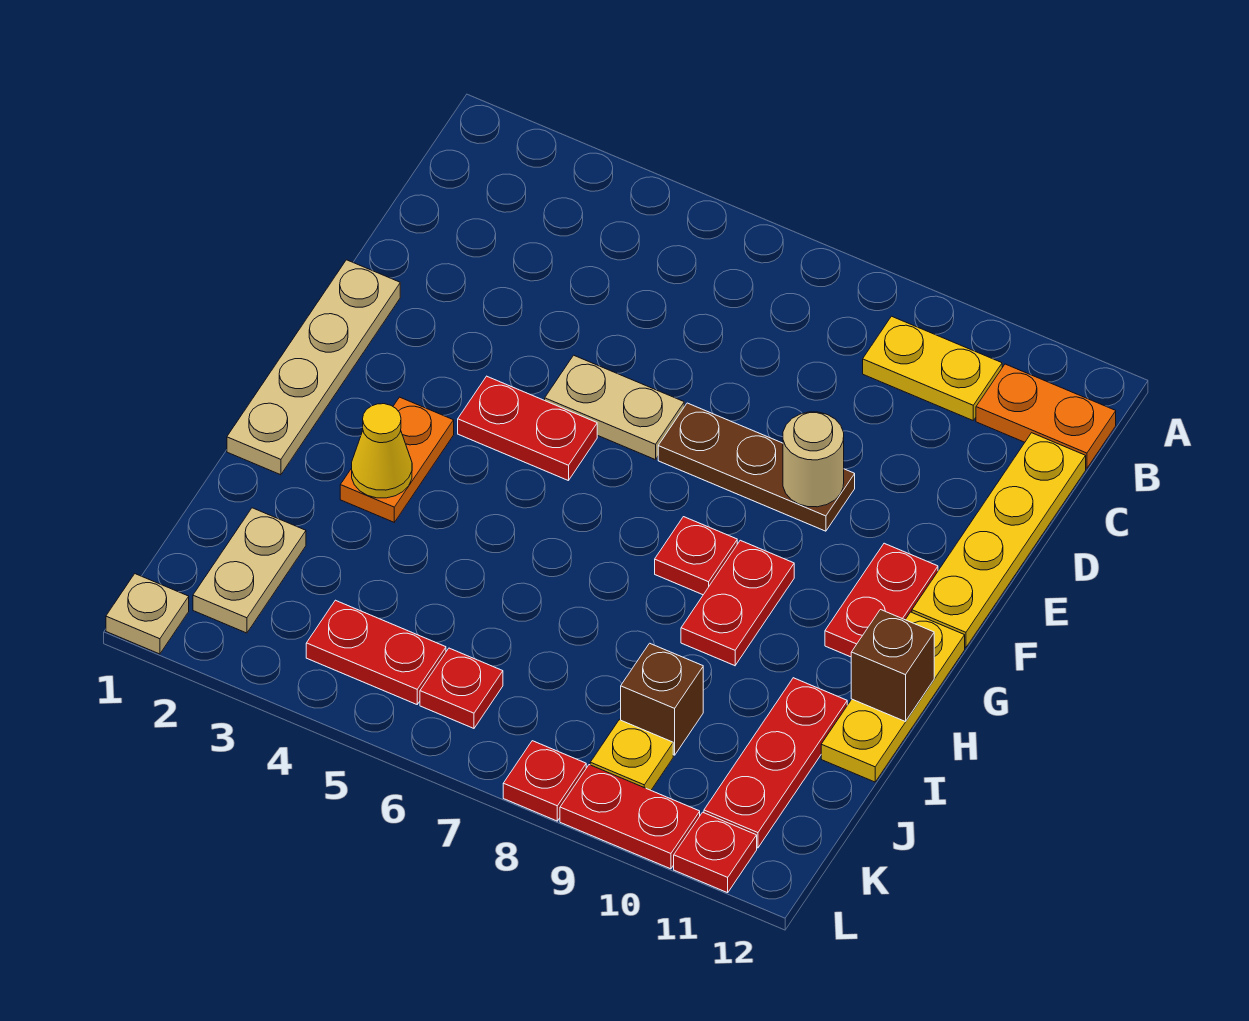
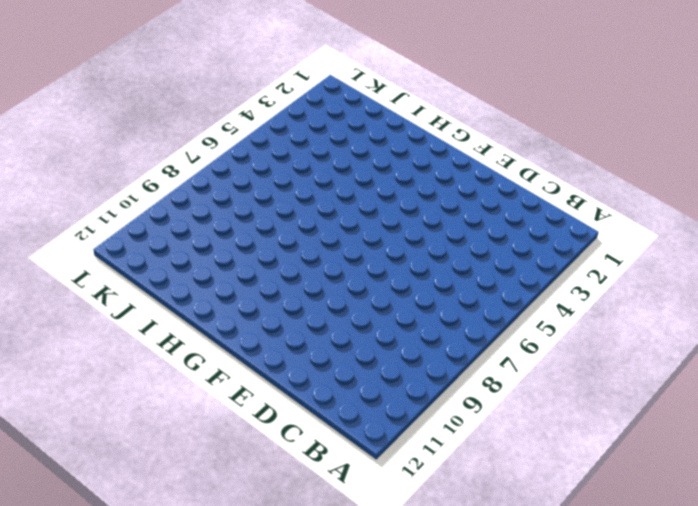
none -> yellow plate B9:B10 level 1
none -> orange plate B11:B12 level 1
none -> yellow plate C12:F12 level 1

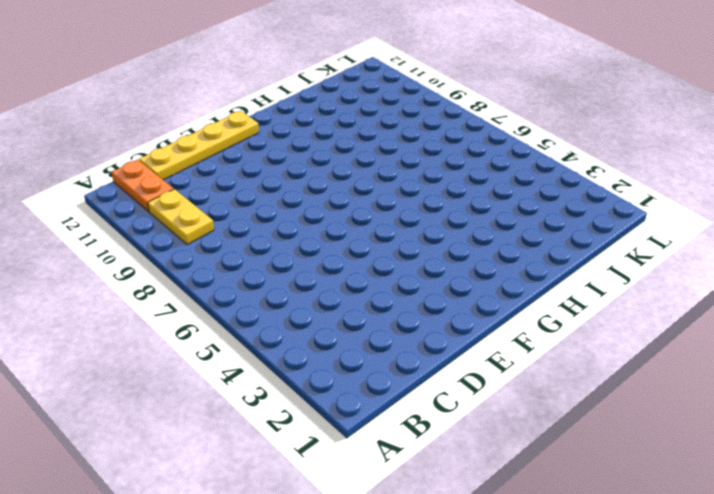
none -> tan plate E1:H1 level 1
none -> tan plate E5:E6 level 1
none -> brown plate E7:E9 level 1

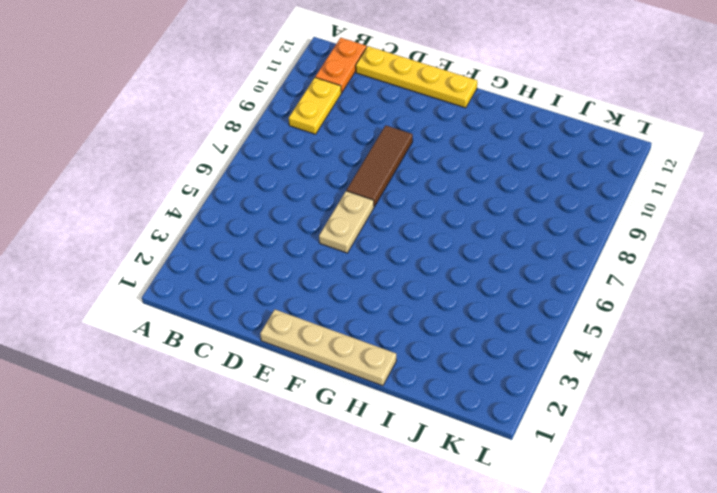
brown tile E7:E9 level 1 -> brown plate E7:E9 level 1
none -> red plate F4:F5 level 1
none -> red plate F11:G11 level 1
none -> orange plate G3:H3 level 1

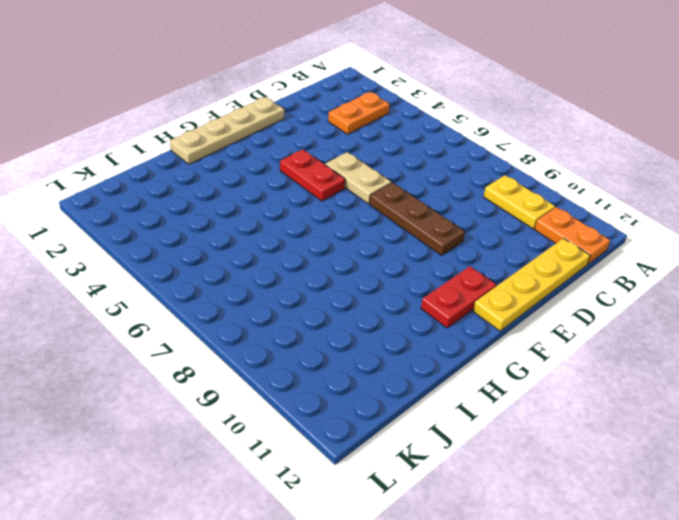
orange plate B3:C3 level 1 -> orange plate G3:H3 level 1
none -> red plate G8 level 1
none -> red plate G9:H9 level 1
none -> yellow plate G12:I12 level 1

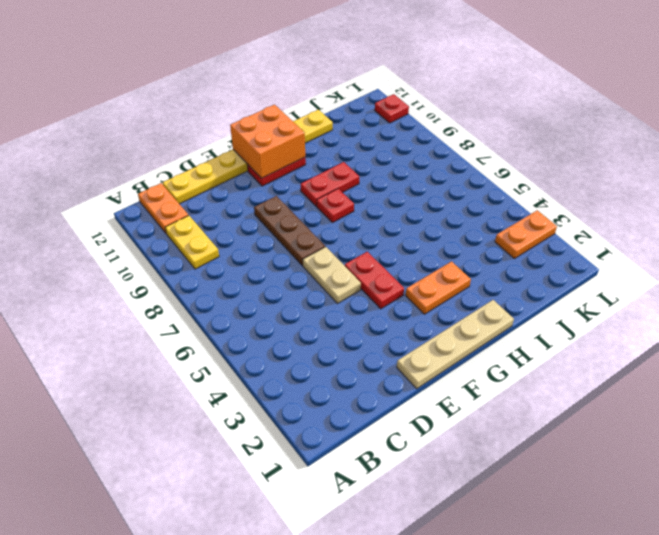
orange brick F11:G12 level 2 -> none
orange plate K3:L3 level 1 -> none
none -> red plate I11:K11 level 1
none -> tan plate J2:K2 level 1
none -> brown brick J9 level 1

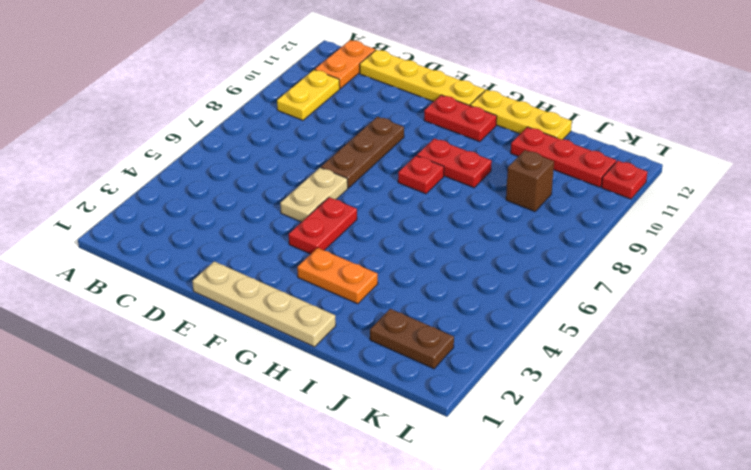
brown plate J2:K2 level 1 -> tan plate J2:K2 level 1
none -> red plate K4:K5 level 1
none -> red plate K6 level 1
none -> yellow plate K9 level 1

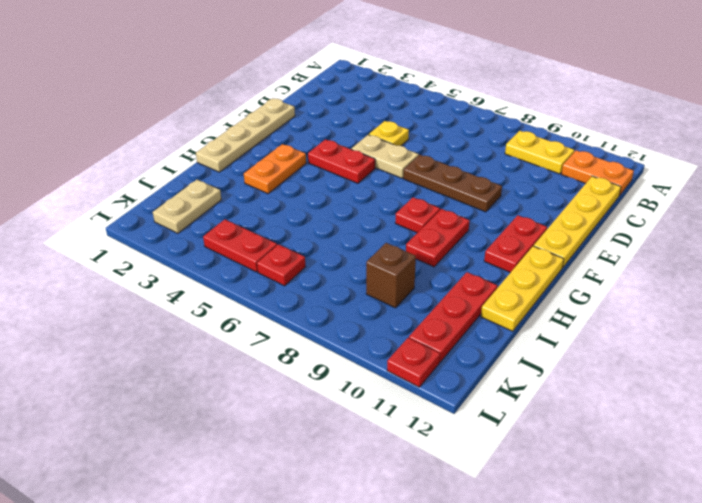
yellow plate D5 level 1 -> yellow plate K9 level 1
none -> tan plate L1 level 1
none -> red plate L8 level 1
none -> red plate L9:L10 level 1

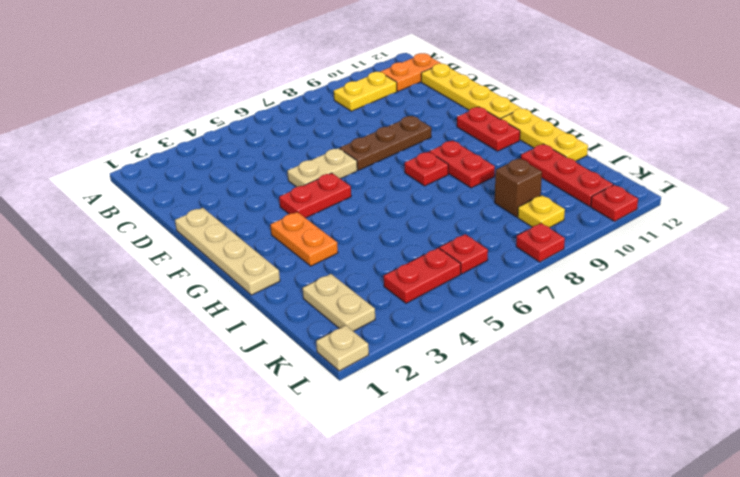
none -> red plate L9:L10 level 1
none -> tan round brick E9 level 2
none -> yellow cone H3 level 2

